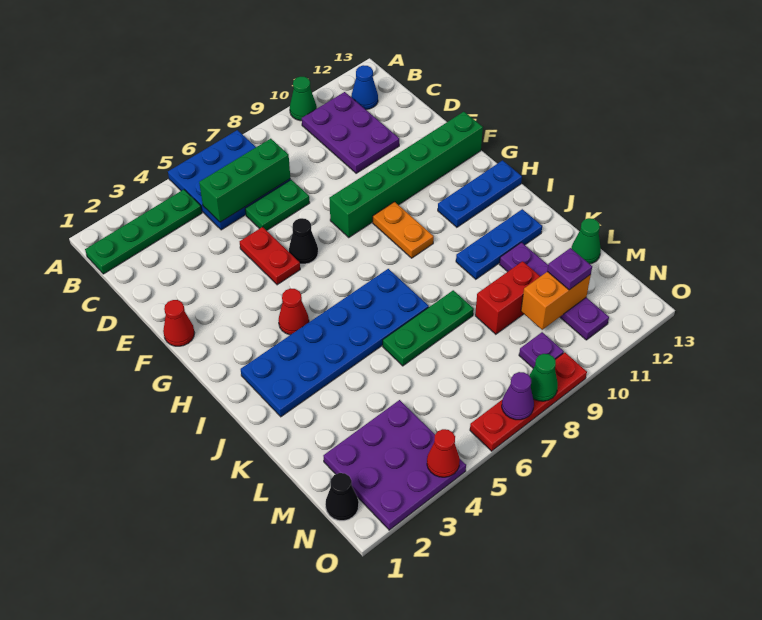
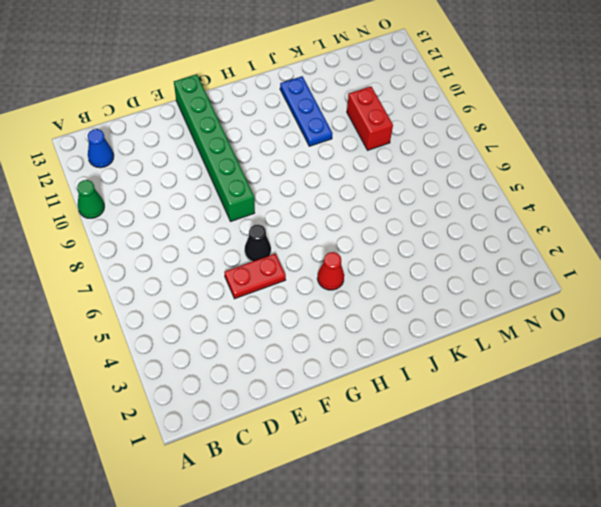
none -> blue plate A5:C7 level 1
none -> green plate B1:B4 level 1
none -> purple plate B10:D11 level 1

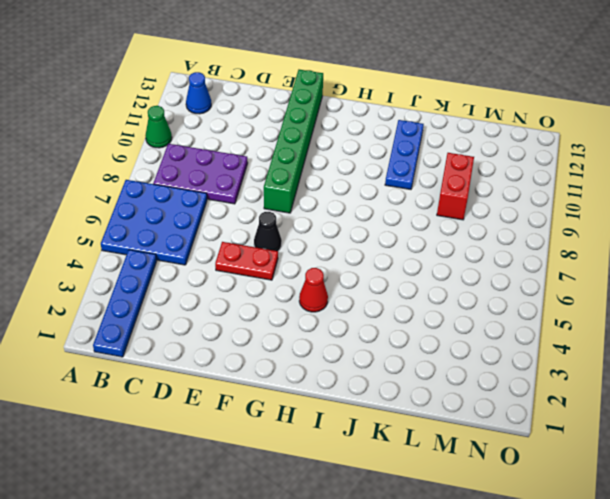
blue plate B1:B4 level 1 -> green plate B1:B4 level 1
purple plate B8:D9 level 1 -> purple plate B10:D11 level 1
none -> green plate D6:D7 level 1
none -> red cone F1 level 1
none -> orange plate G9:H9 level 1

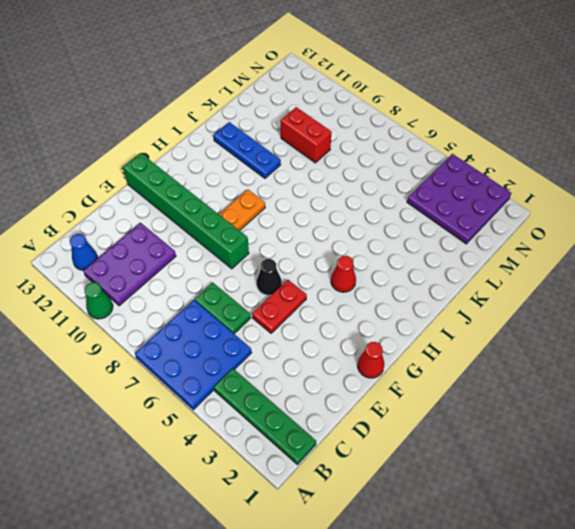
none -> blue plate H11:H13 level 1
none -> blue plate I2:J7 level 1
none -> green plate K6:K8 level 1

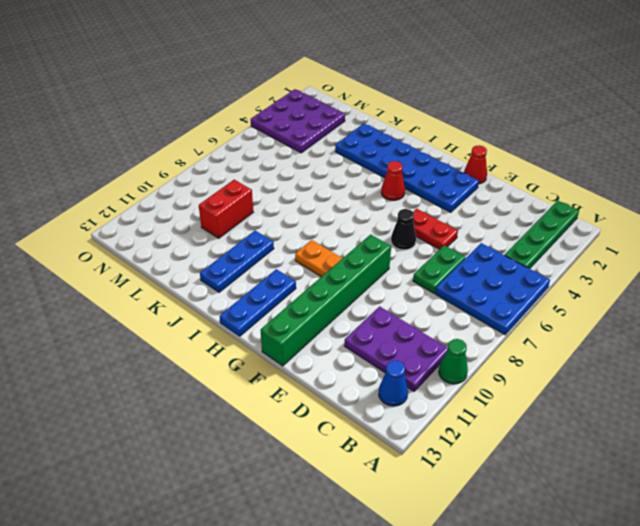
blue plate F2:K3 level 1 -> blue plate I2:J7 level 1
none -> green plate K6:K8 level 1
none -> purple plate K11:N11 level 1
none -> green cone L13 level 1

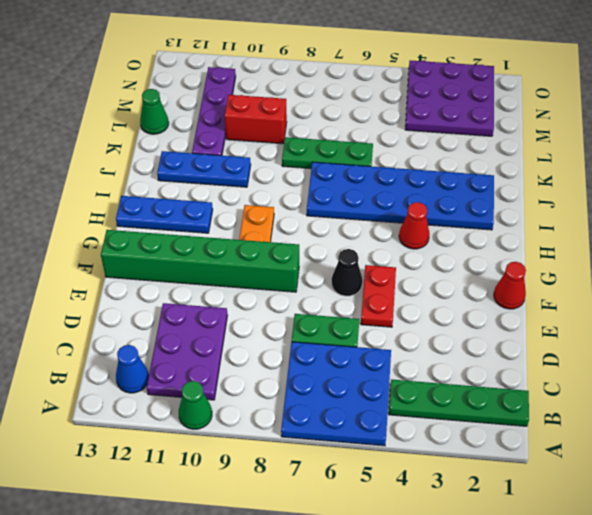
none -> black cone N1 level 1
none -> purple plate N9 level 1
none -> red plate O6:O9 level 1

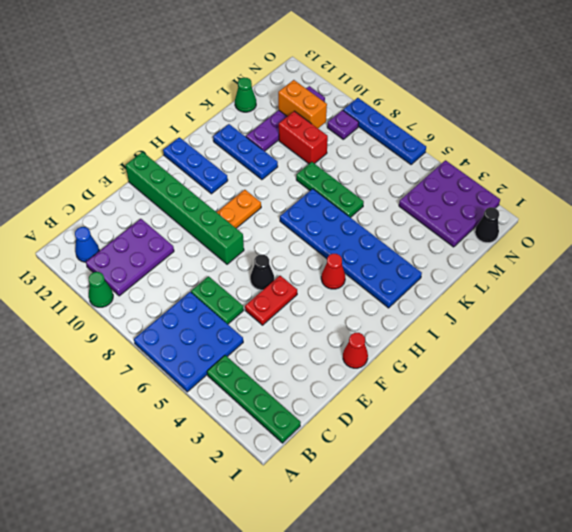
blue plate O6:O9 level 1 -> red plate O6:O9 level 1
none -> green brick C5:C7 level 2
none -> red cone O4 level 2
none -> purple cone O7 level 2

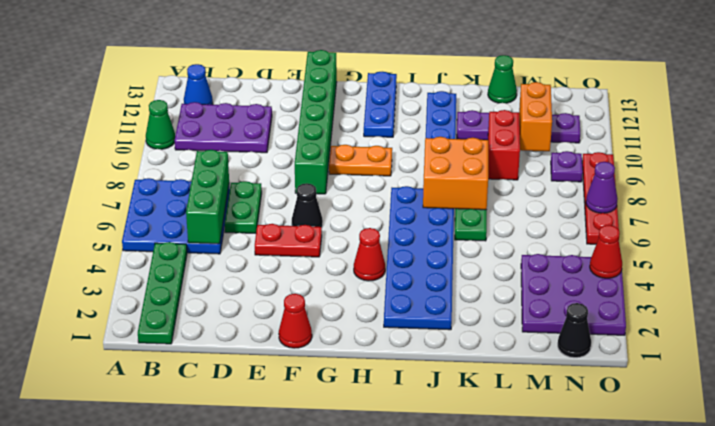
orange brick J7:K8 level 2 -> none
none -> green cone O8 level 2
none -> purple plate M11 level 3

